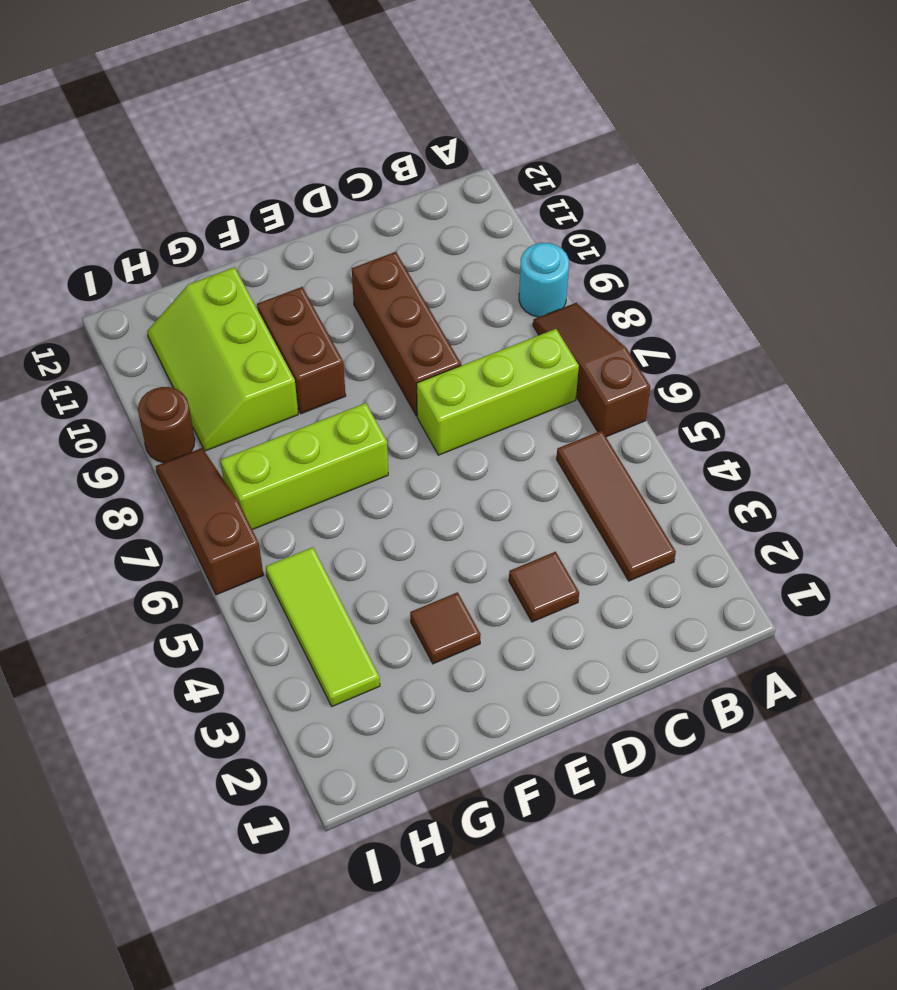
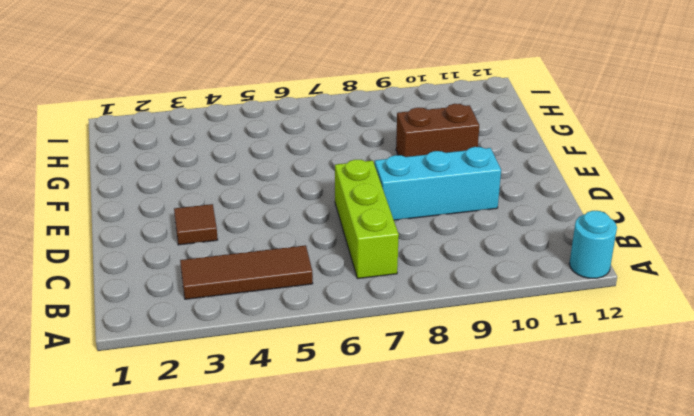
cyan round brick A12 level 1 -> cyan round brick A9 level 1
cyan brick D8:D10 level 1 -> brown brick D8:D10 level 1
none -> brown slope A6:A8 level 1 top 6
none -> brown tile F3 level 1
none -> lime brick F7:H7 level 1

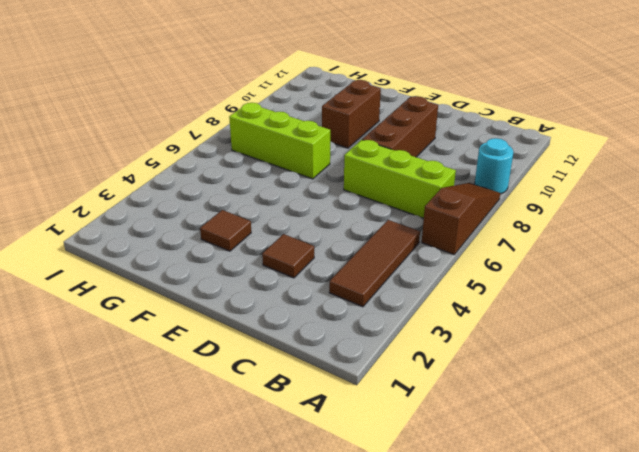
none -> lime slope G9:H11 level 1 top G
none -> lime tile H3:H5 level 1
none -> brown slope I6:I8 level 1 top 6

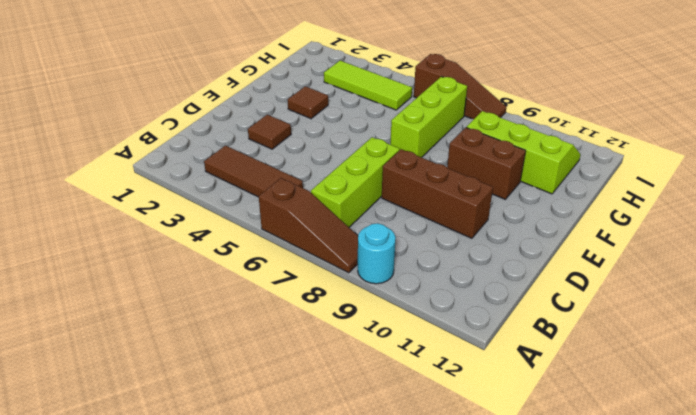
none -> brown round brick I9 level 1

